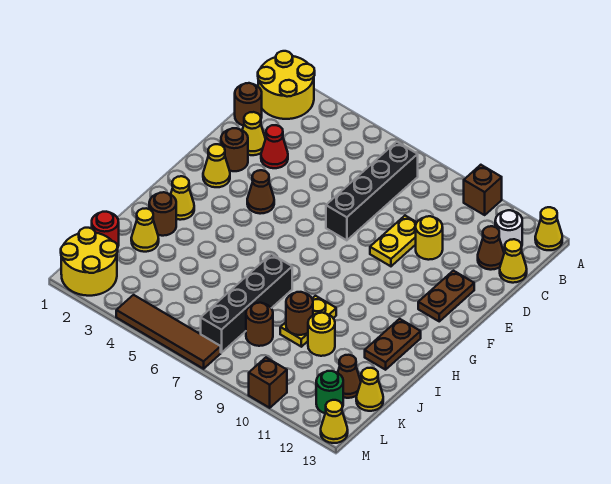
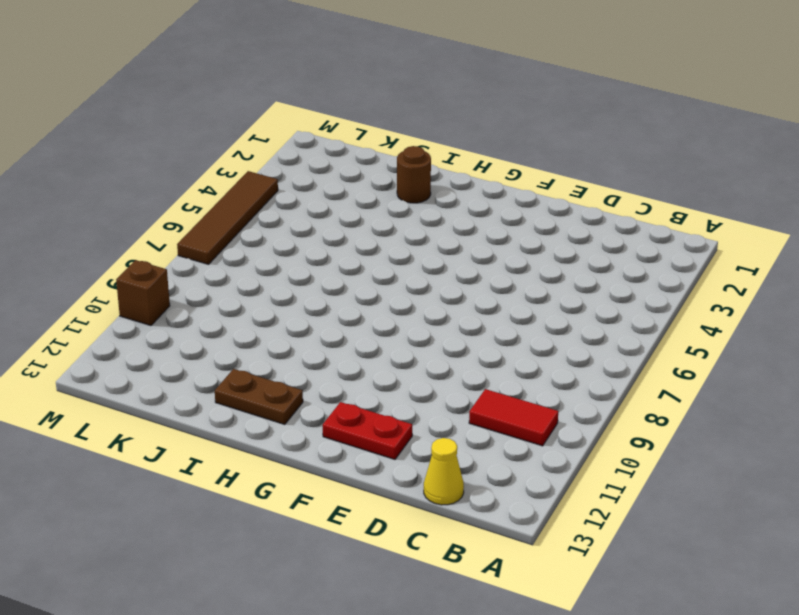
red tile B10:C10 level 1 -> none
red plate E12:F12 level 1 -> brown plate E12:F12 level 1
none -> yellow round brick A1:B2 level 1
none -> brown brick A10 level 1
none -> yellow cone A13 level 1
none -> black brick B7:E7 level 1

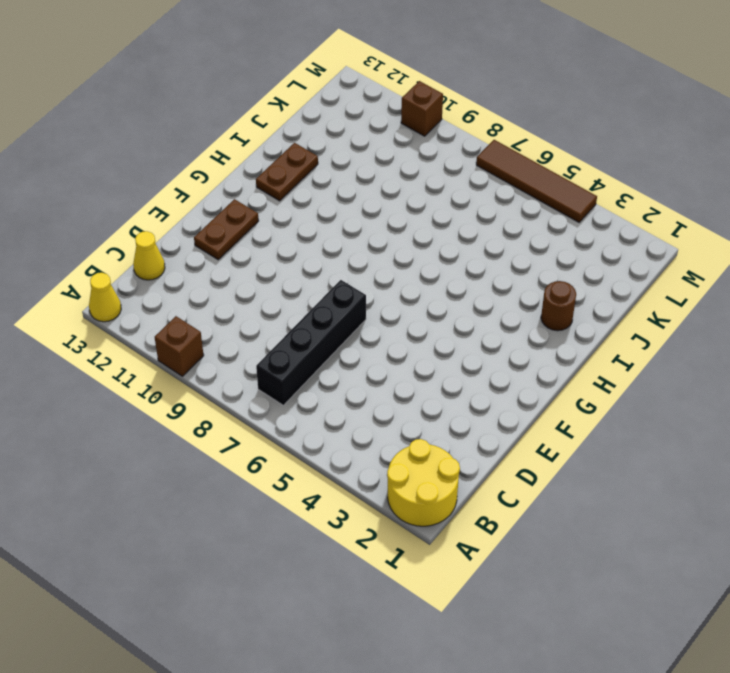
none -> white round brick B12 level 1
none -> brown round brick C1 level 1
none -> brown cone C12 level 1
none -> yellow cone D2 level 1

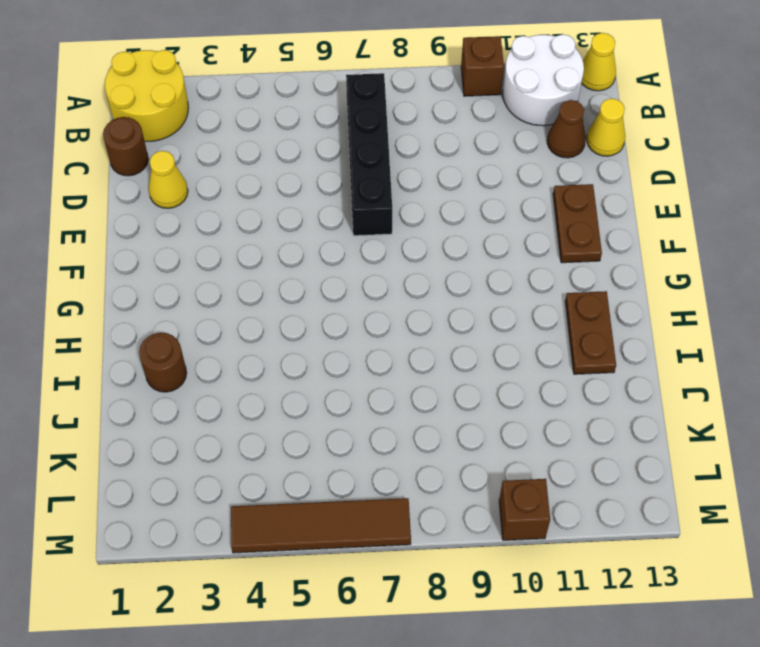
white round brick A11:B12 level 1 -> white round brick B12 level 1
none -> red cone D3 level 1
none -> yellow plate D9:E9 level 1
none -> yellow round brick D10 level 1
none -> brown round brick E2 level 1

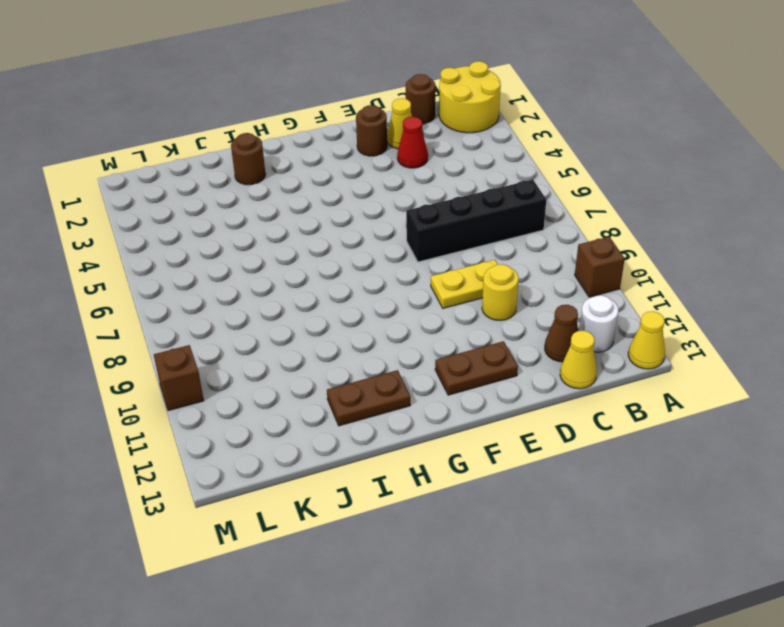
none -> yellow cone F2 level 1
none -> brown cone F4 level 1
none -> yellow cone H2 level 1
none -> black brick I7:L7 level 1

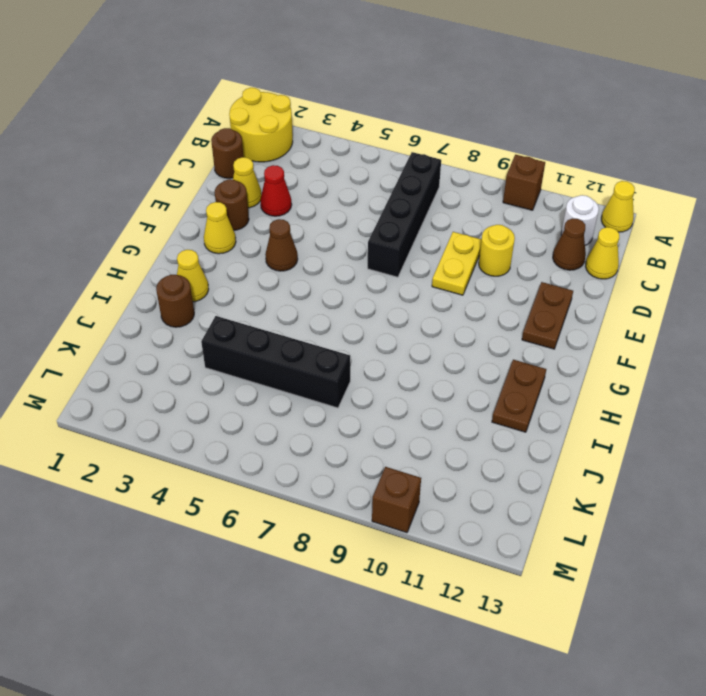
black brick J4:J7 level 1 -> black brick I7:L7 level 1
none -> yellow plate I9:J9 level 1
none -> yellow cone J2 level 1
none -> yellow round brick J10 level 1
none -> red round brick K1 level 1

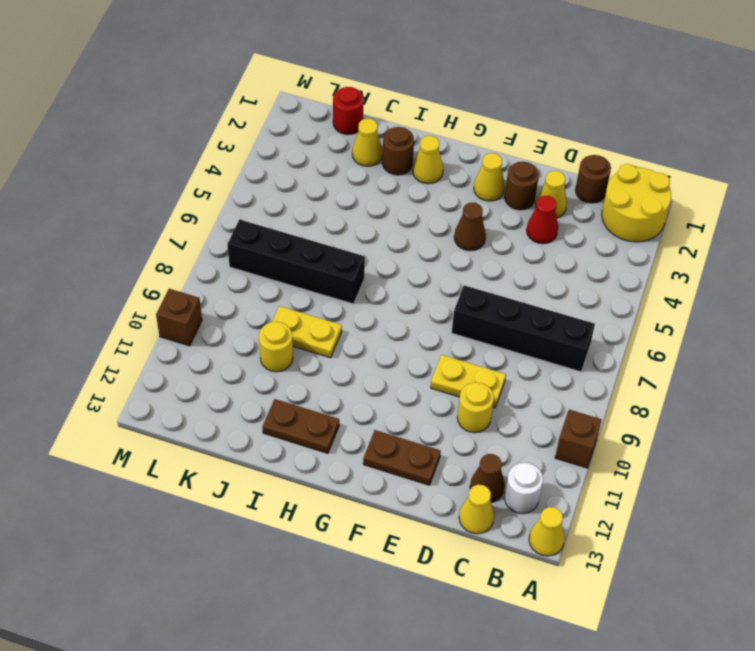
none -> brown round brick K8 level 1
none -> brown cone K12 level 1
none -> yellow cone K13 level 1
none -> yellow round brick L1:M2 level 1

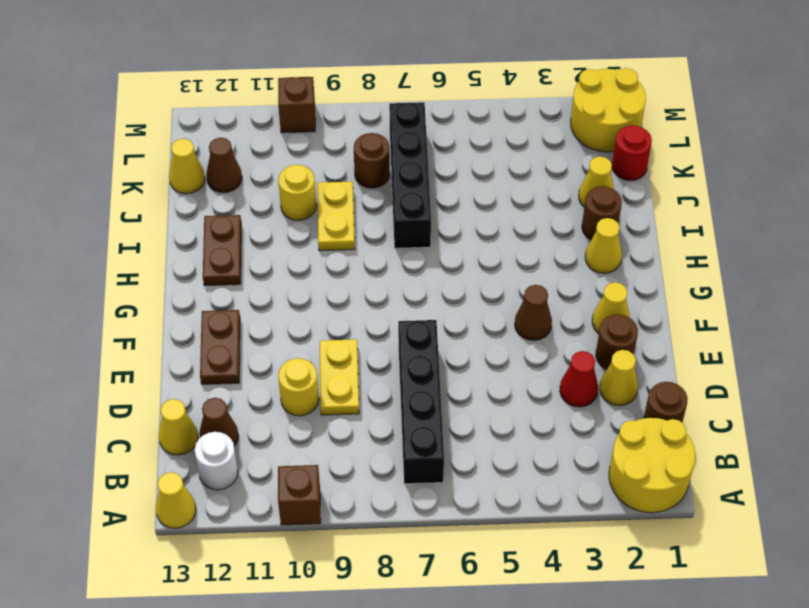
none -> green round brick L12 level 1
none -> brown tile M4:M7 level 1
none -> yellow cone M13 level 1
none -> brown round brick J9 level 2

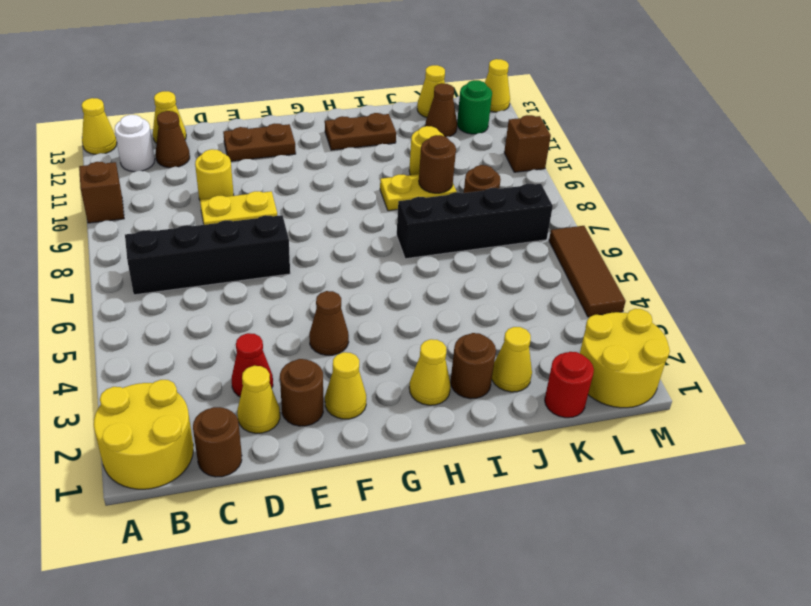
brown tile M4:M6 level 1 -> brown tile M4:M7 level 1

